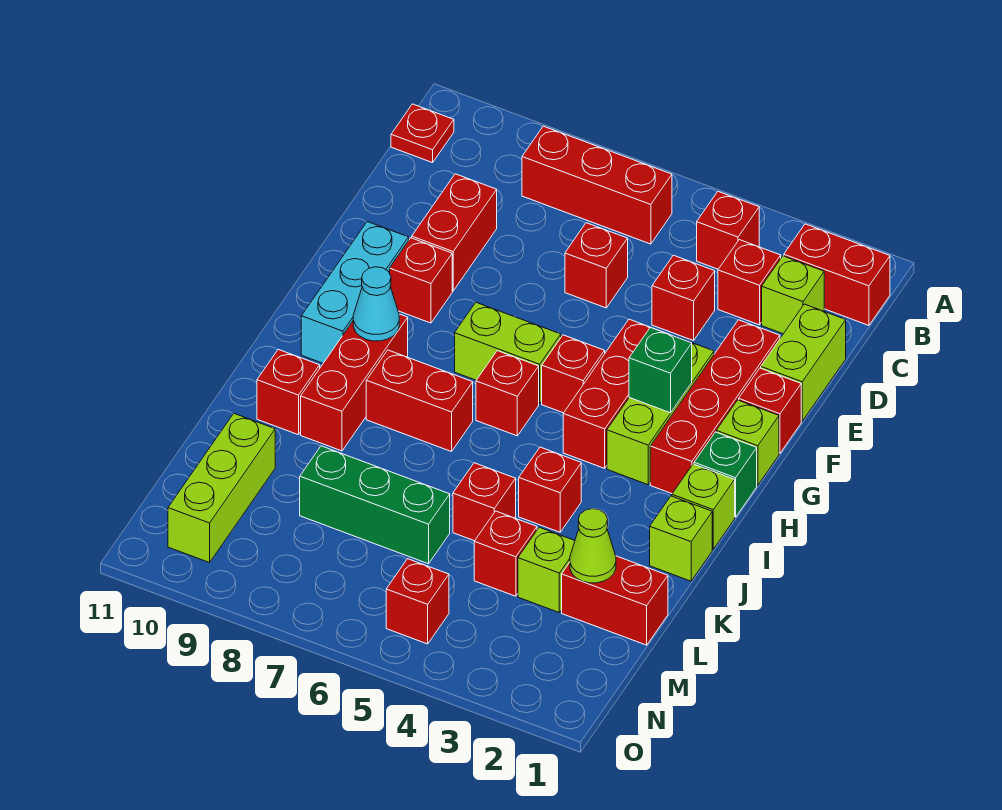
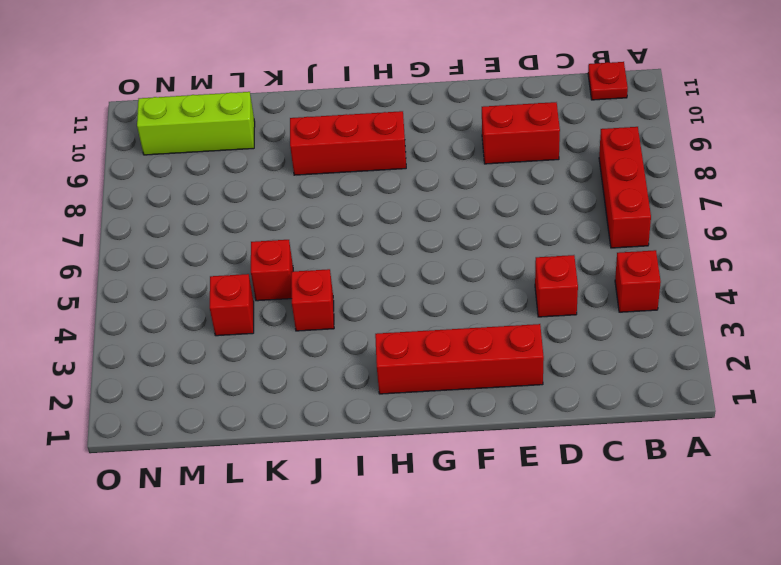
none -> red brick B1:B2 level 1
none -> lime brick C2 level 1
none -> red brick C3 level 1
none -> lime brick D1:E1 level 1

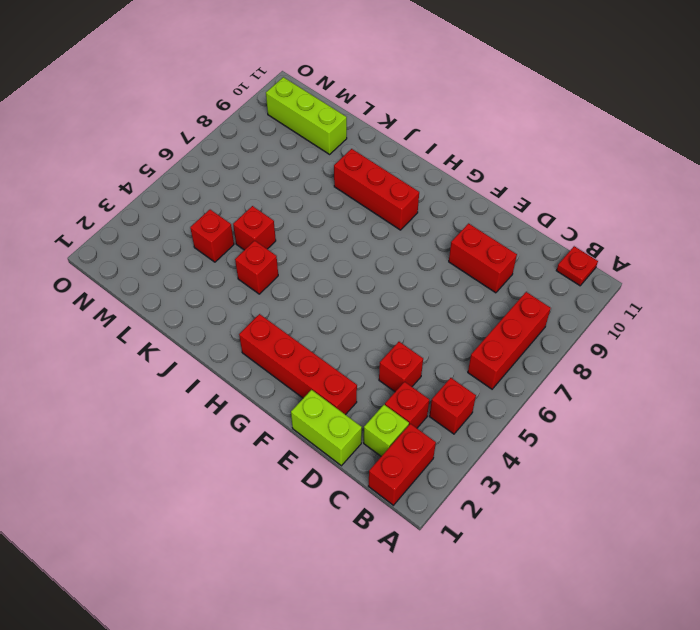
none -> red brick D6 level 1
none -> red brick F1 level 1
none -> lime brick F3:H3 level 1
none -> red brick F4:H4 level 1

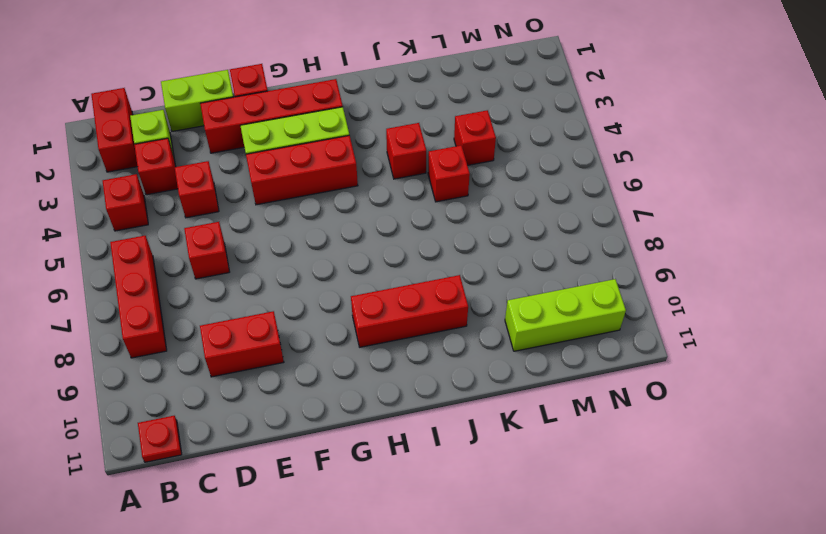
none -> red brick F9 level 1
none -> cyan brick F10:H10 level 1
none -> lime brick G1 level 1
none -> red brick G5 level 1

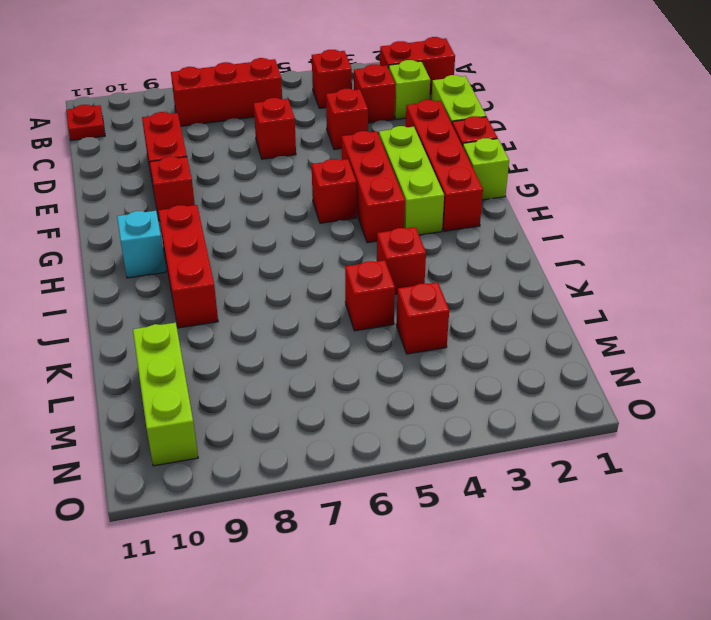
cyan brick H10 level 1 -> cyan brick F10:H10 level 1
none -> lime brick G6:G7 level 1
none -> green brick H1 level 1
none -> red brick H6 level 1
none -> lime brick I1 level 1

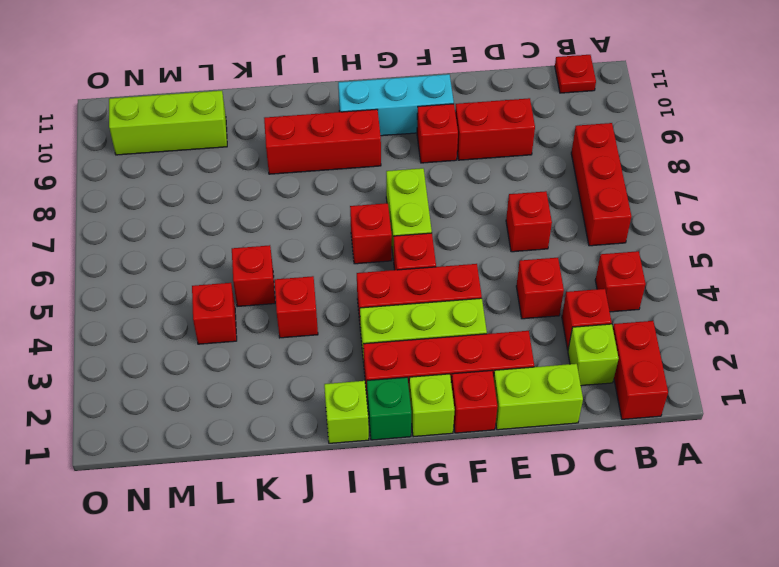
none -> red brick I7:I8 level 1
none -> lime brick J1 level 1
none -> red brick J10 level 1
none -> red brick L1:L2 level 1

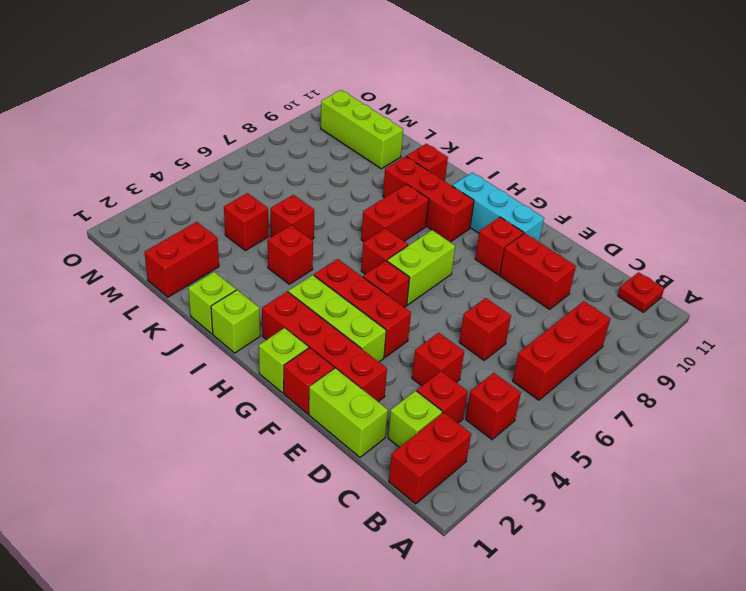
none -> green brick H1 level 1
none -> lime brick L3 level 1
none -> green brick L6:L8 level 1
none -> red brick N5 level 1

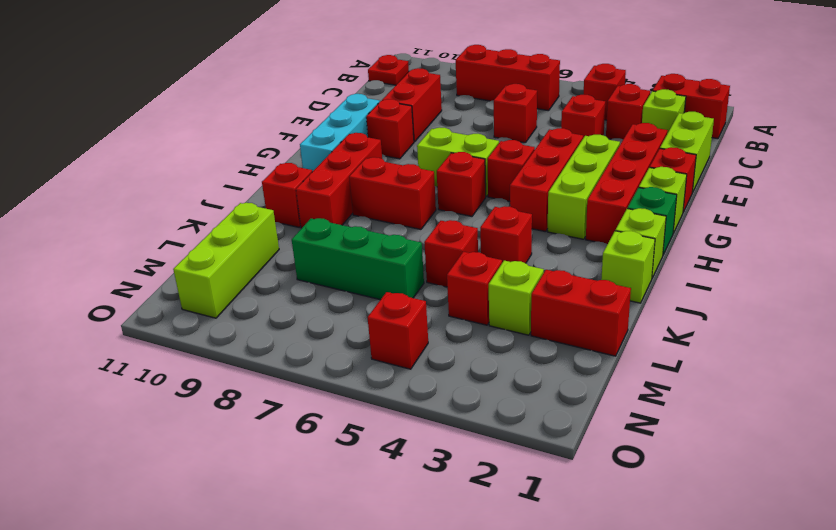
none -> green brick G3 level 2
none -> cyan cone H9 level 2
none -> lime cone L2 level 2

